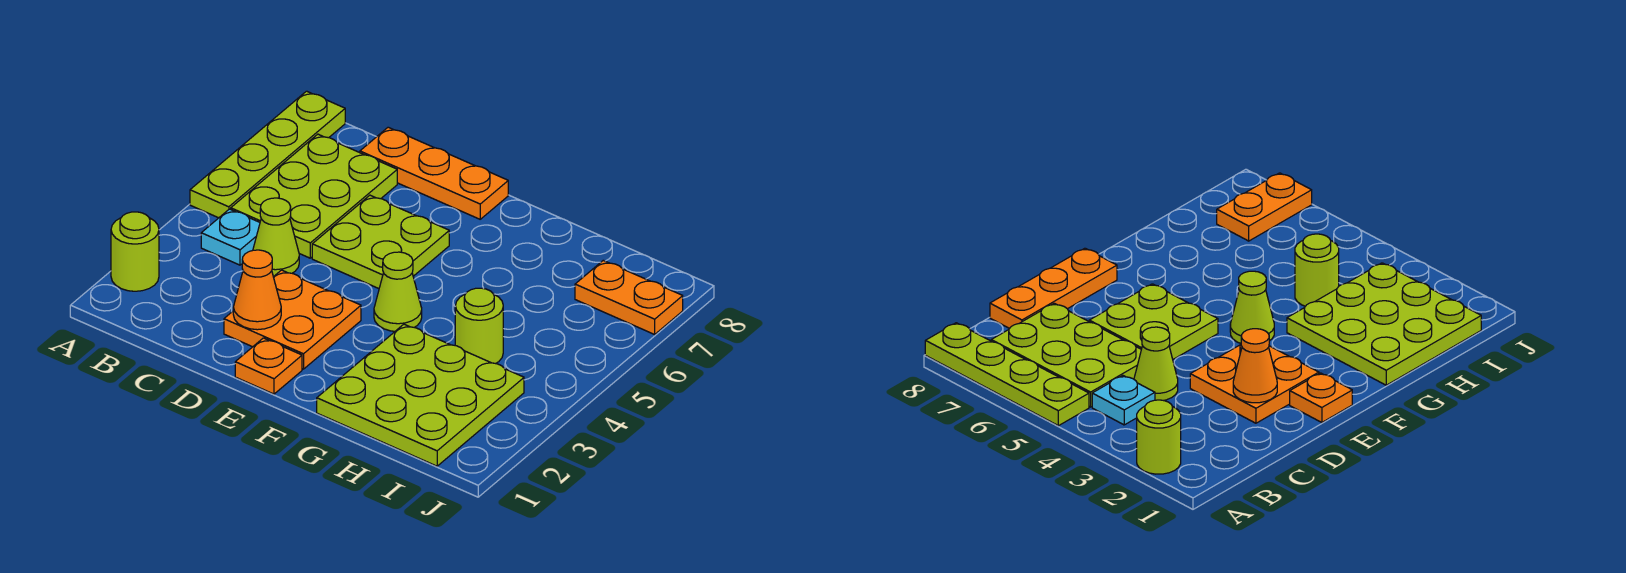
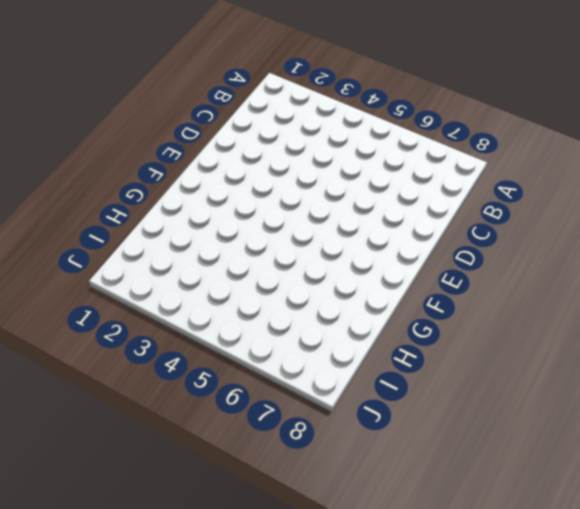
none -> lime round brick A2 level 1
none -> lime plate A5:A8 level 1
none -> cyan plate B4 level 1

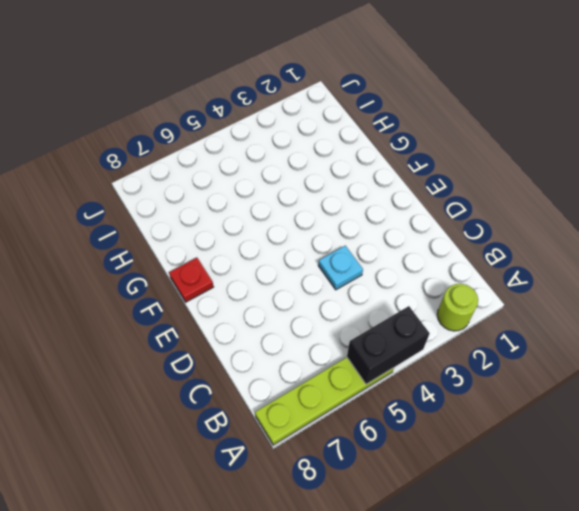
black brick A4:A5 level 2 -> none
cyan plate D4 level 1 -> cyan plate B4 level 1
red plate F8 level 1 -> none
none -> lime plate B5:C7 level 1
none -> lime cone C4 level 1
none -> orange plate C8:E8 level 1

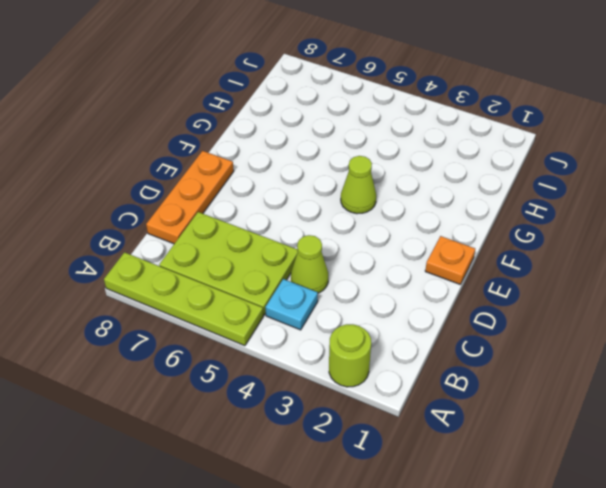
none -> orange plate D2:E3 level 1
none -> lime plate D5:E6 level 1
none -> lime plate G1:I3 level 1

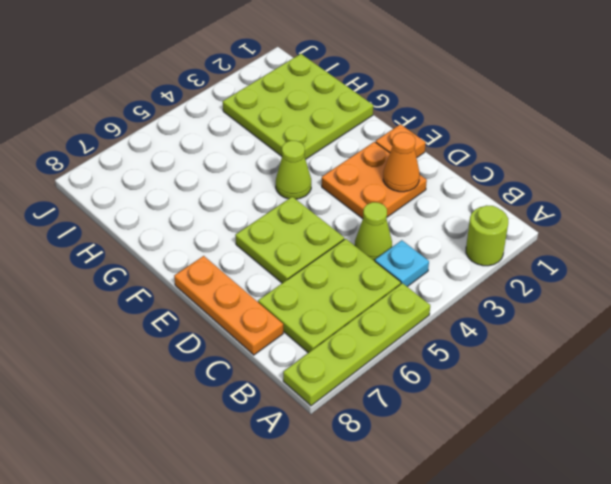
none -> lime round brick H4 level 1
none -> orange plate I7:J7 level 1

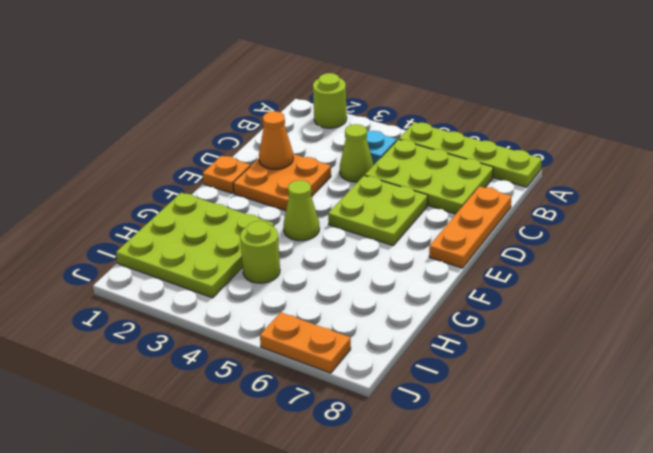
orange plate J6:J7 level 1 -> orange plate I7:J7 level 1

